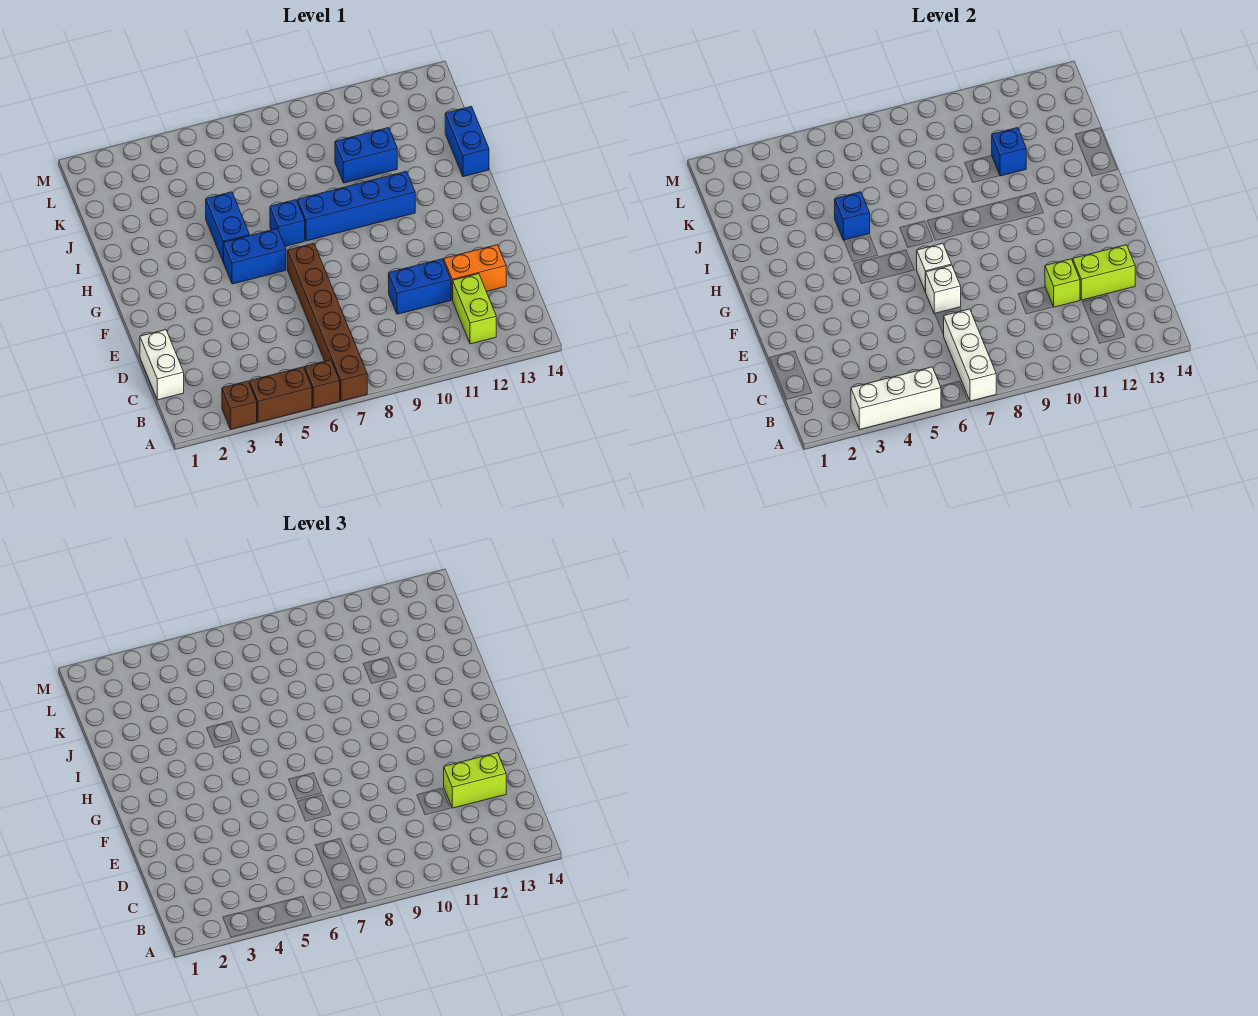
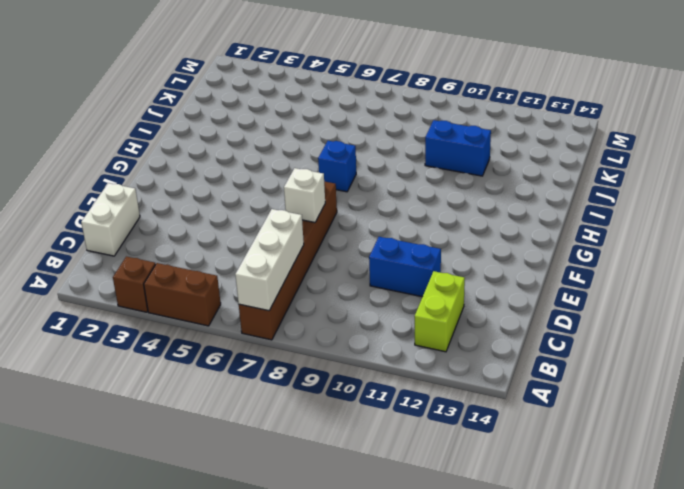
none -> brown brick A6 level 1
none -> orange brick D12:D13 level 1
none -> blue brick G5:G6 level 1

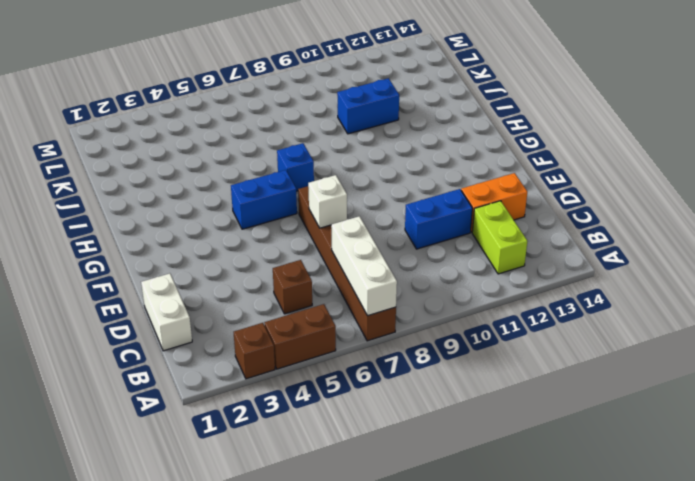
brown brick C5 level 1 -> brown brick A6 level 1
none -> blue brick H5:I5 level 1
none -> blue brick H8:H11 level 1
none -> blue brick I14:J14 level 1

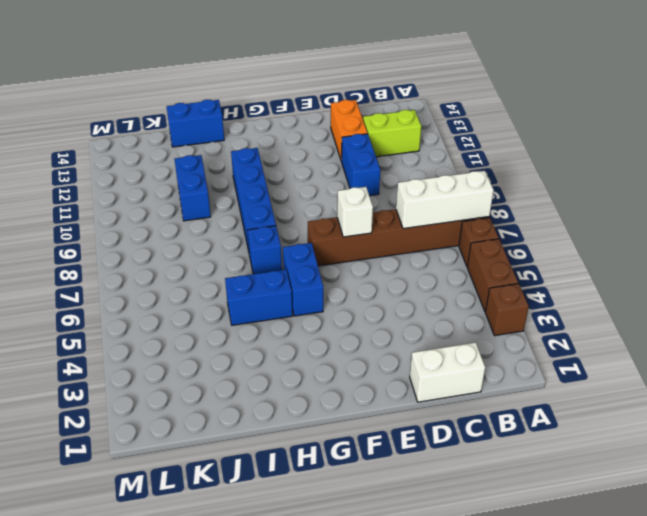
none -> white brick A3:A5 level 2
none -> lime brick D11 level 2
none -> lime brick D12:D13 level 2

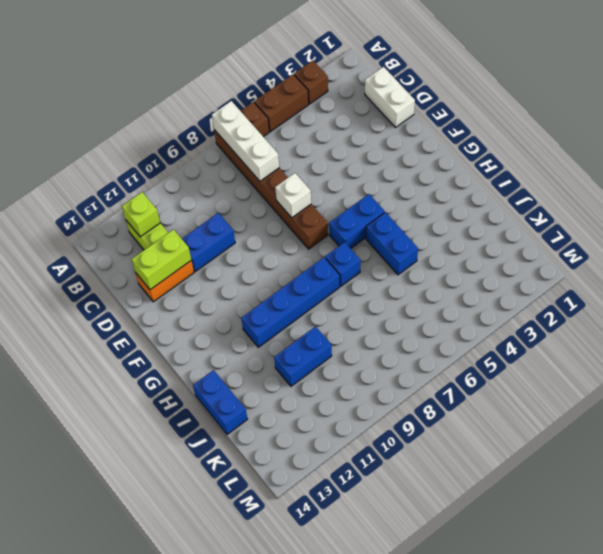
lime brick B12 level 2 -> lime brick D11 level 2
none -> white brick A3:A5 level 2
none -> white brick F7 level 2
none -> blue brick I5 level 2

